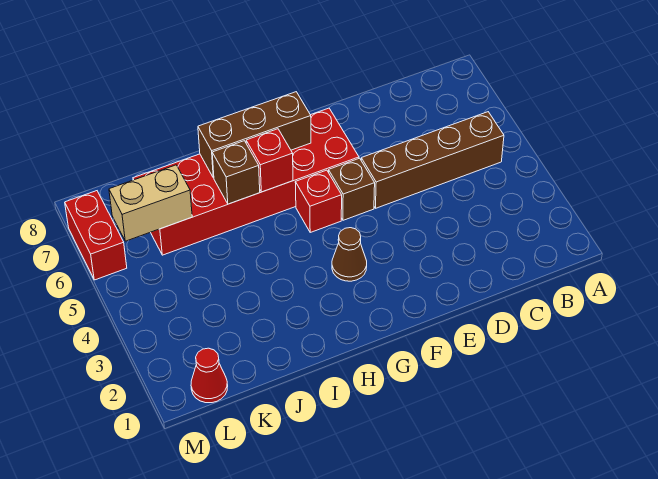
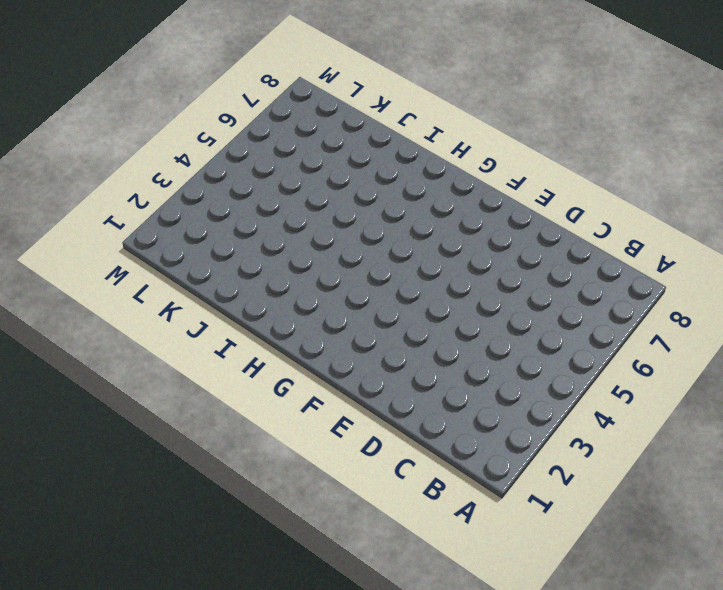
none -> brown brick B5:E5 level 1
none -> brown brick F5 level 1

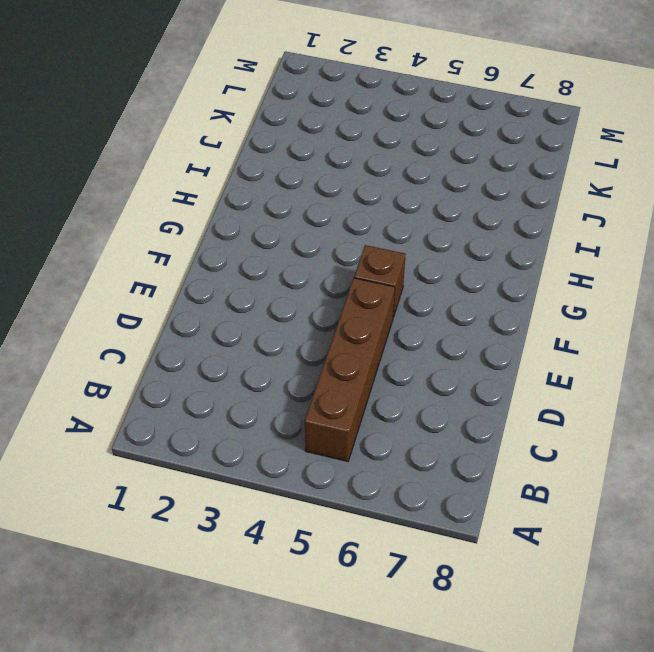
none -> red brick F6:K7 level 1
none -> brown cone G3 level 1

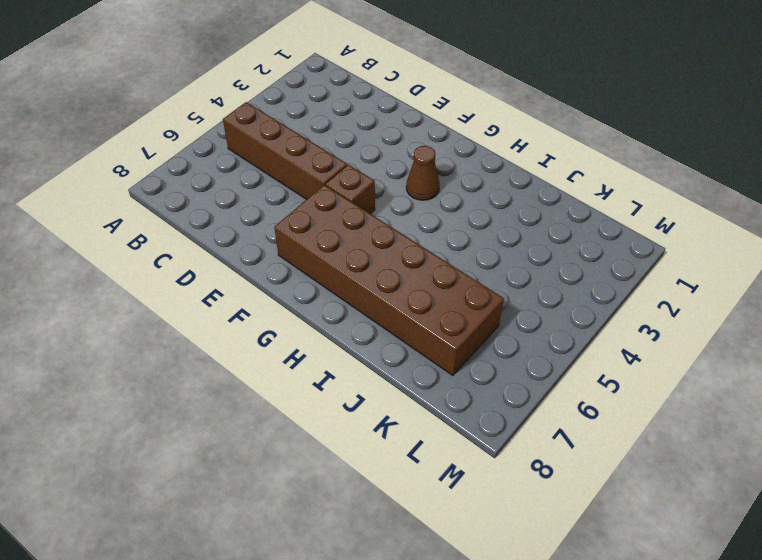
brown brick F6:K7 level 1 -> red brick F6:K7 level 1
none -> red brick G5 level 1
none -> red cone L1 level 1

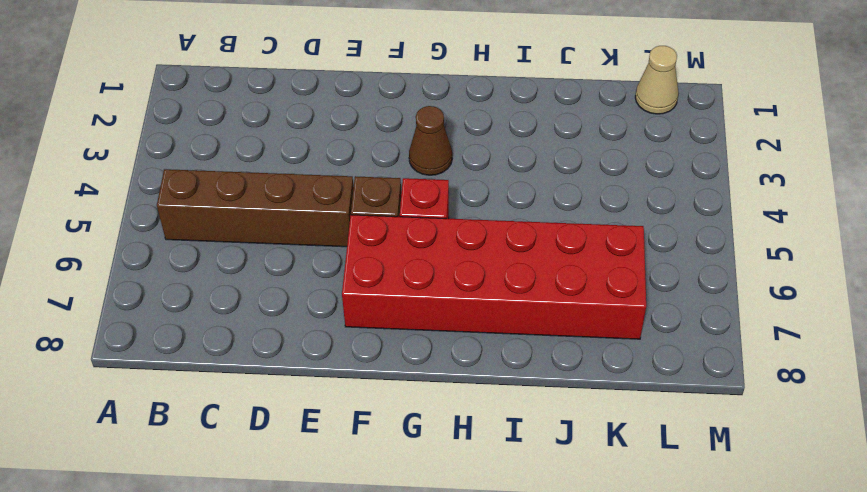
tan cone L1 level 1 -> red cone L1 level 1
none -> red brick M6:M7 level 1
none -> brown brick G7:I7 level 2

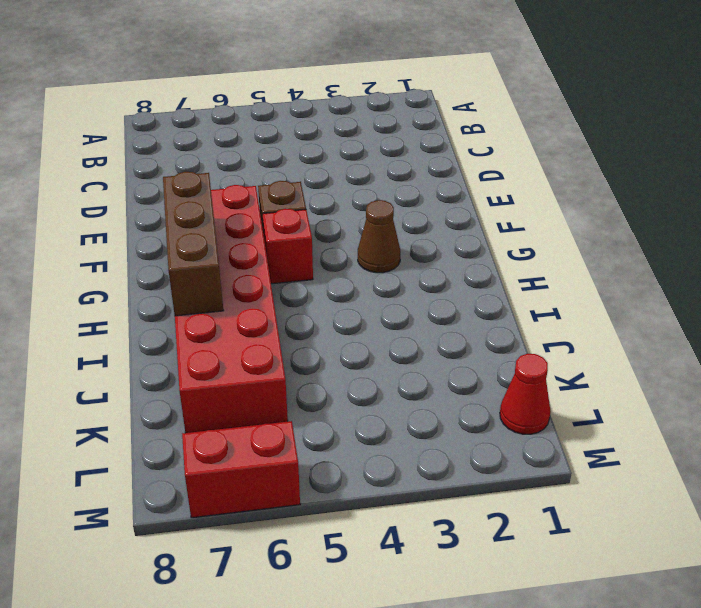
none -> brown brick B5:E5 level 1
none -> red brick H6 level 2

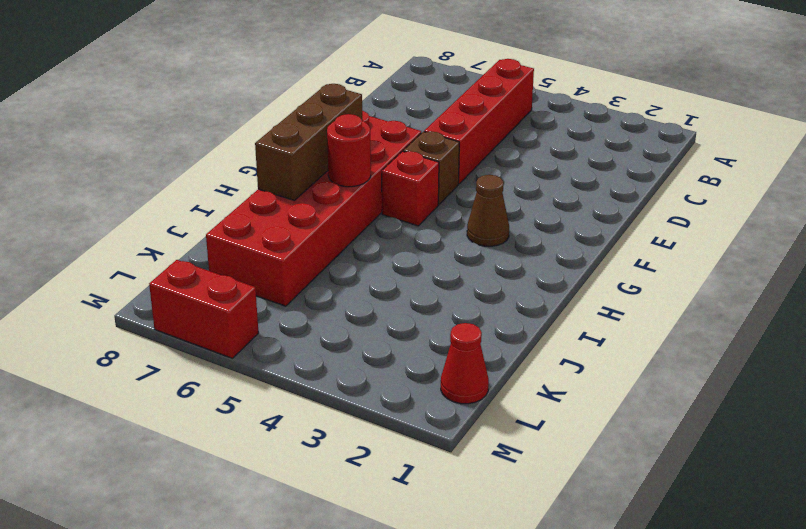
red brick B5:E5 level 1 -> brown brick B5:E5 level 1
red round brick H6 level 2 -> red brick H6 level 2
none -> brown brick I6 level 2
none -> tan brick K6:L6 level 2

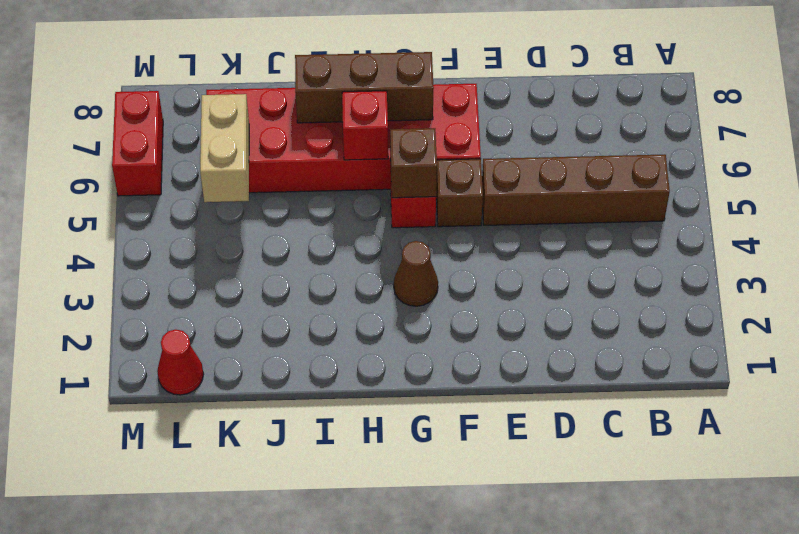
brown brick G5 level 2 -> brown brick I6 level 2
tan brick K5:K6 level 2 -> tan brick K6:L6 level 2

